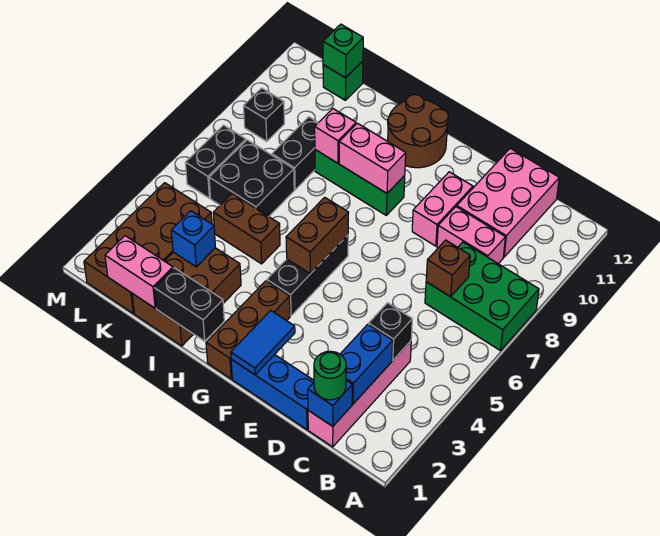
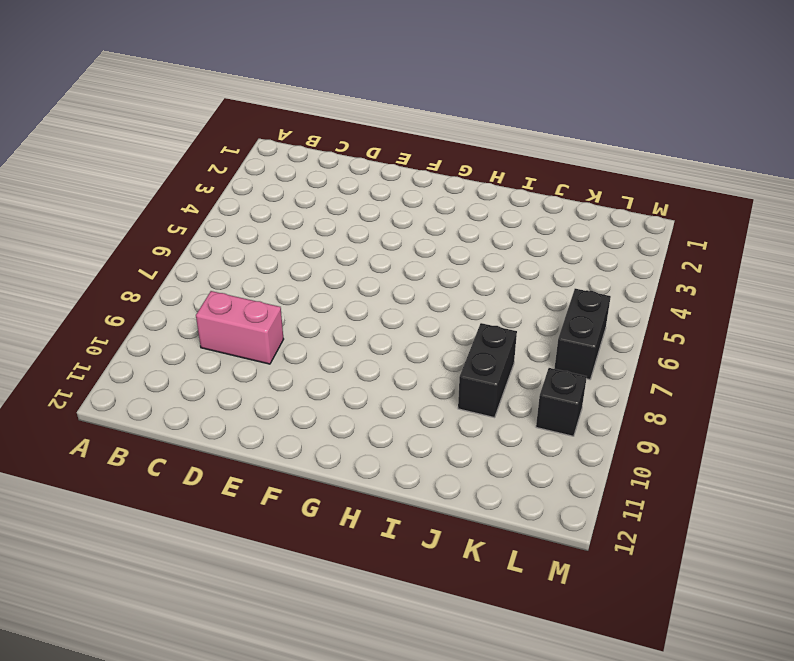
none -> green brick A7:C8 level 1
none -> pink brick C1:C4 level 1
none -> pink brick C10:D12 level 1
none -> blue brick D1:F1 level 1

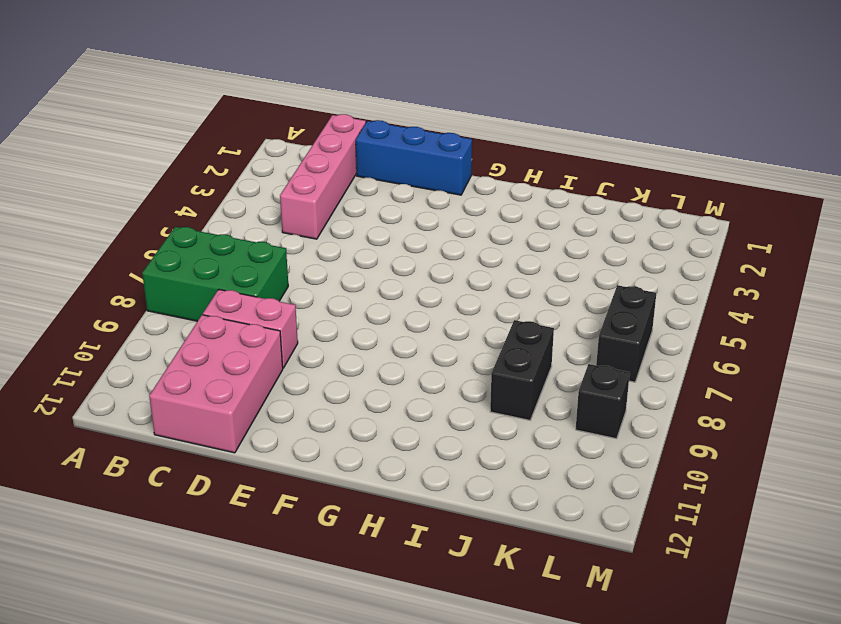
none -> pink brick E9:E10 level 1
none -> brown brick G1:G3 level 1
none -> black brick G4:G6 level 1
none -> green brick G9:I9 level 1

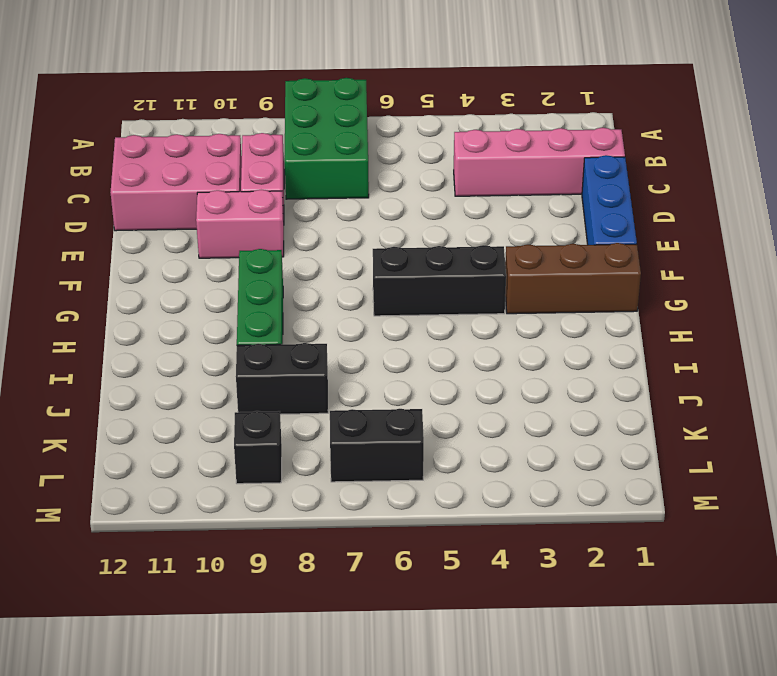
none -> brown round brick G11:H12 level 1
none -> brown brick I1:J3 level 1
none -> brown brick I5:J5 level 1
none -> black brick J6:K7 level 1

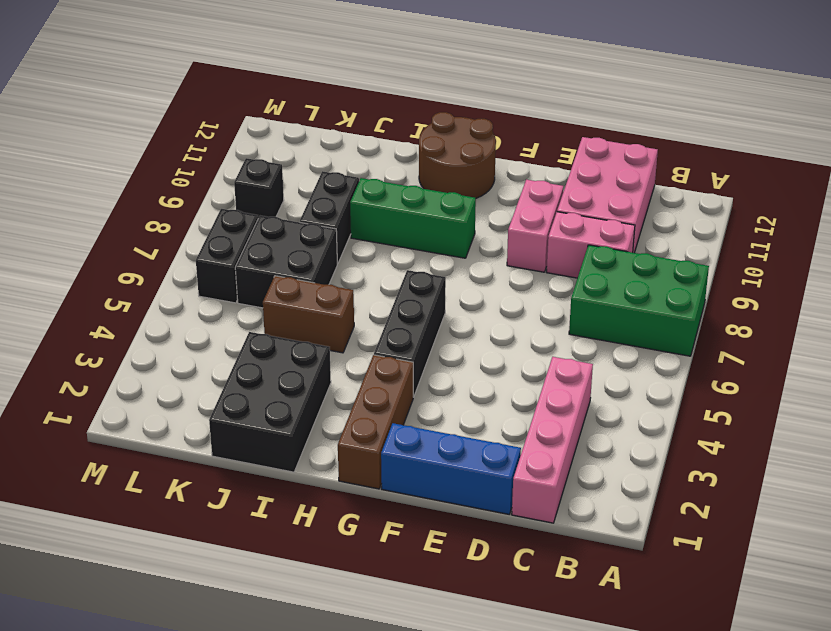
black brick I1:J3 level 1 -> brown brick I1:J3 level 1
none -> brown brick K1:L4 level 1
none -> green brick K12 level 1
none -> blue brick C1 level 2
none -> blue brick C2:C3 level 2

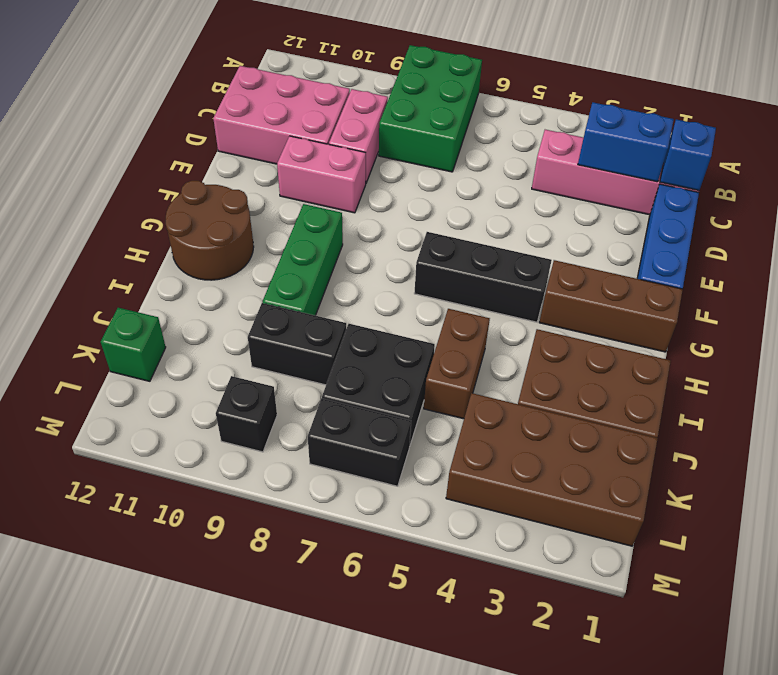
none -> black brick C4 level 2
none -> brown brick C7 level 2
none -> blue tile F1:F2 level 2
none -> brown brick G5:G6 level 2

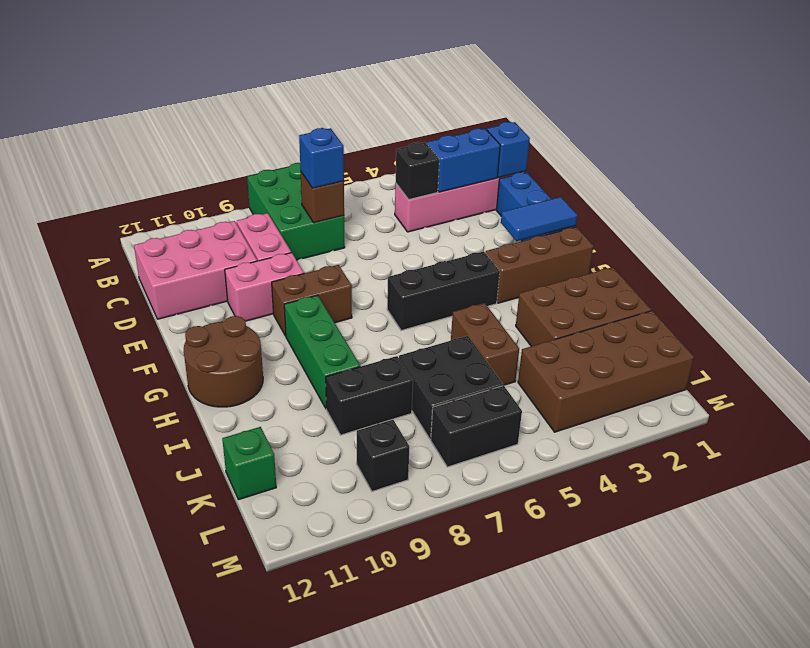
blue brick C7 level 3 -> blue brick J3 level 2
brown brick F8:F9 level 1 -> brown brick G5:G6 level 2
none -> pink brick G9:H9 level 2
none -> black brick H1:I1 level 2
none -> pink brick I9 level 2
none -> pink brick J1:K1 level 2

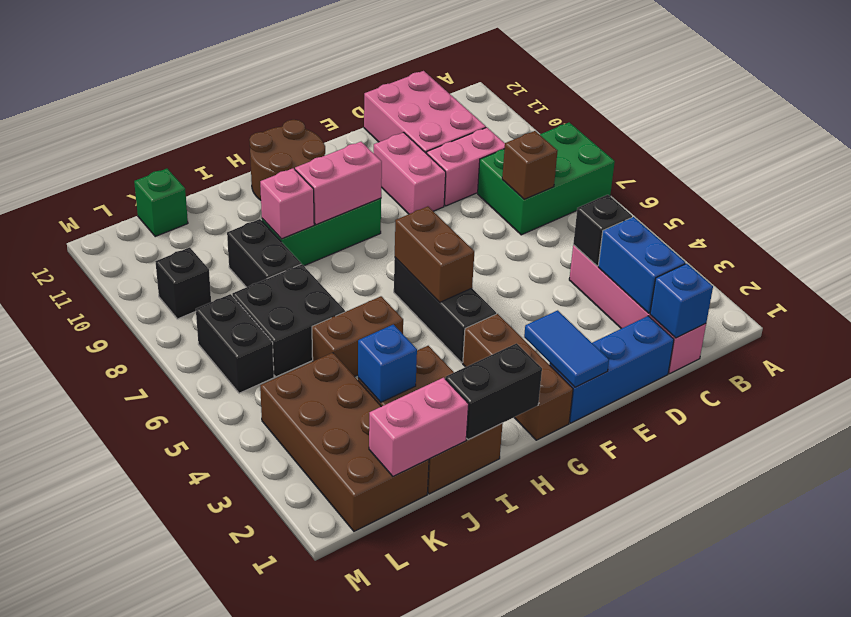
none -> green brick K12 level 2
none -> green round brick C1 level 3

